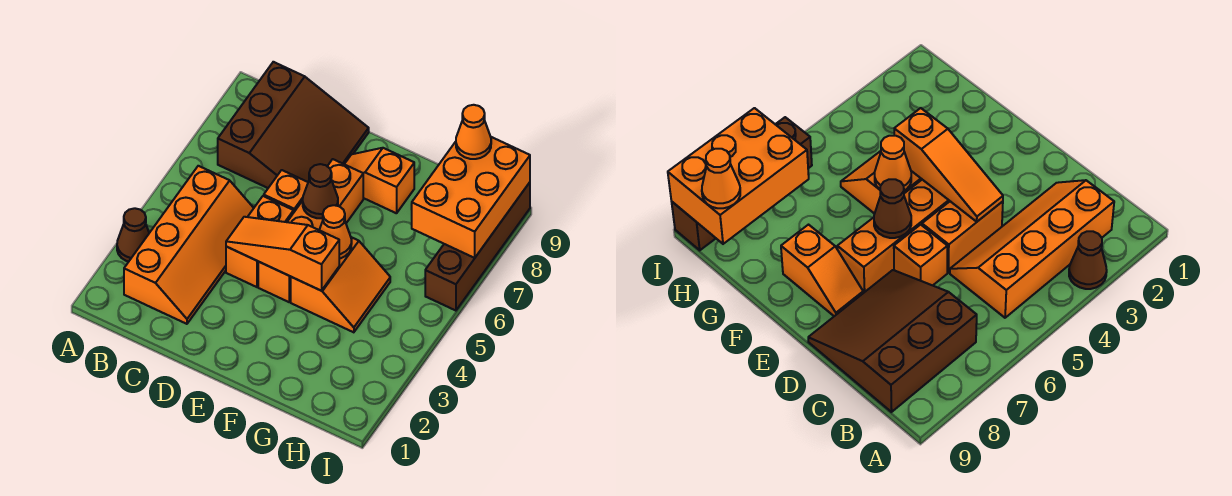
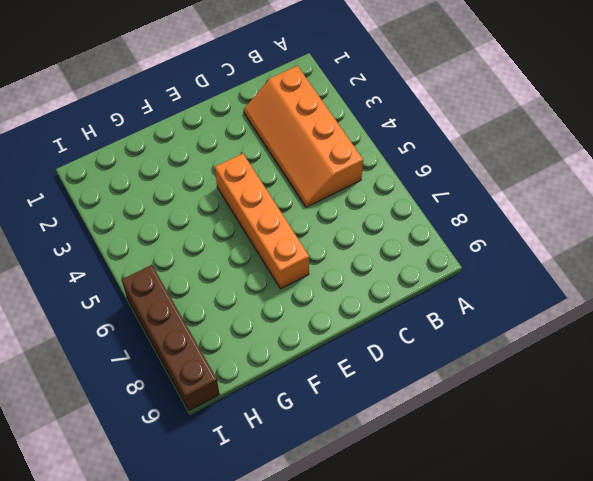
none -> brown cone A3 level 1
none -> brown slope B7:D9 level 1 top B
none -> orange brick D4:D5 level 1

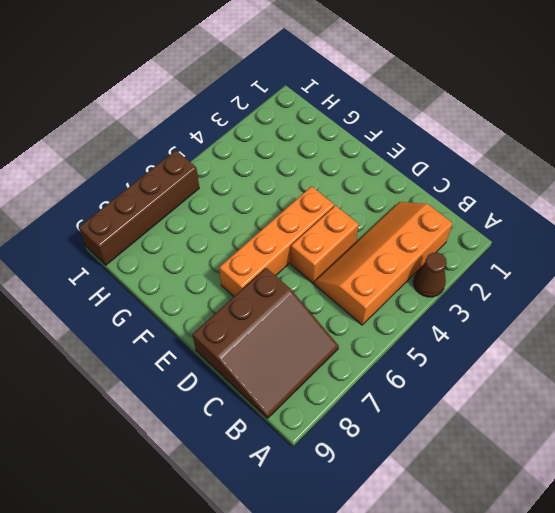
brown slope B7:D9 level 1 top D -> brown slope B7:D9 level 1 top B
none -> orange brick D6 level 1
none -> orange slope E8:F8 level 1 top F
none -> orange slope F4:G5 level 1 top F

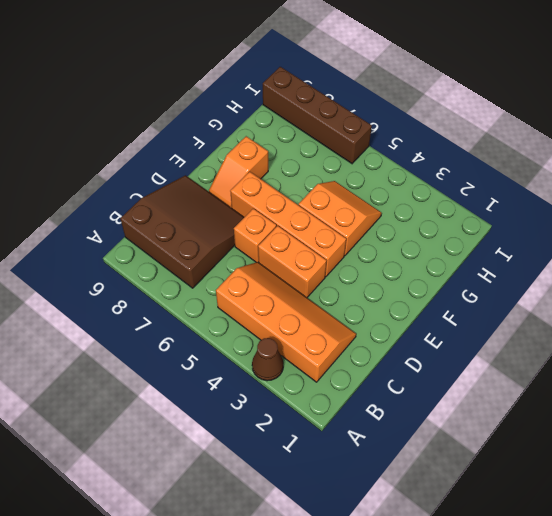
none -> orange slope D4:F4 level 2 top F
none -> brown cone E6 level 2
none -> orange cone F5 level 2

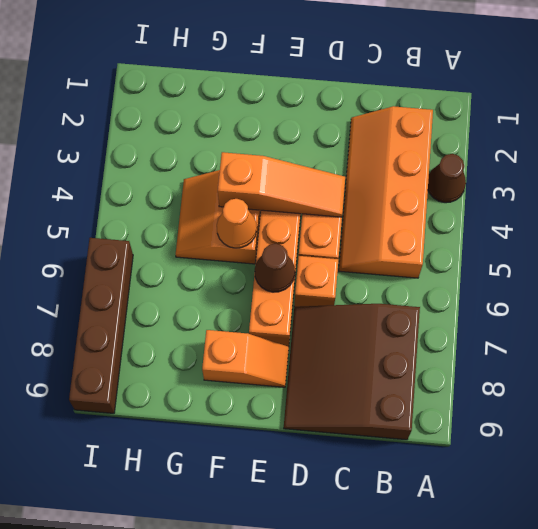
none -> orange brick H7:I9 level 2
none -> orange cone H9 level 3

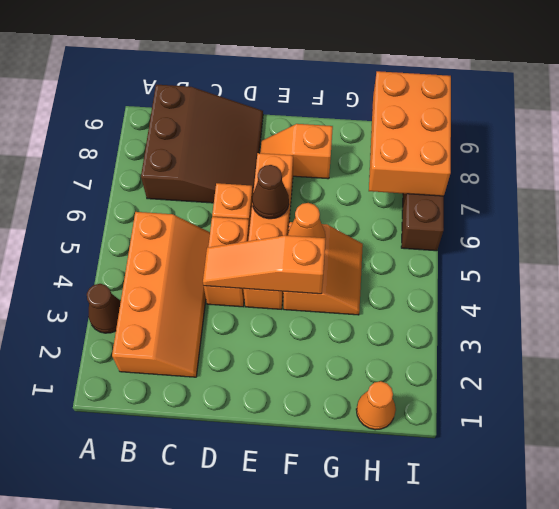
orange cone H1 level 1 -> orange cone H9 level 3

